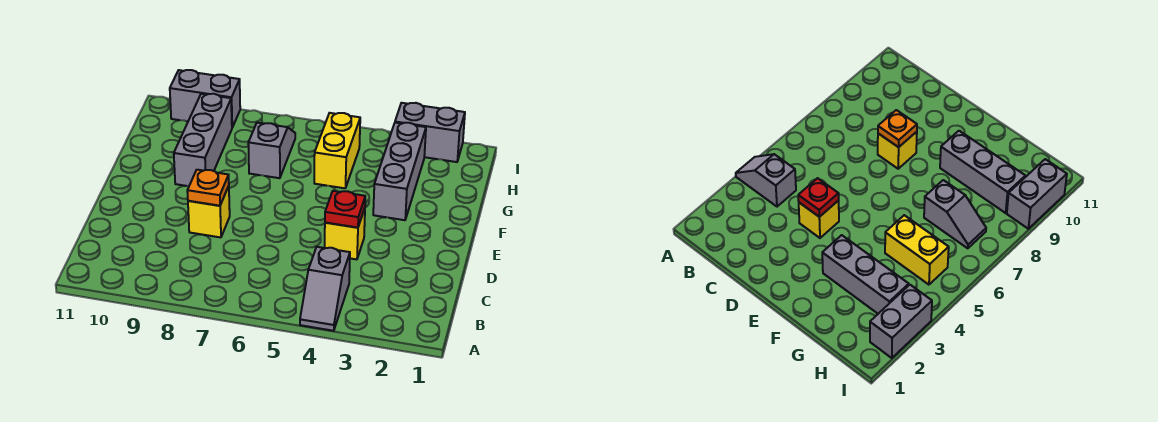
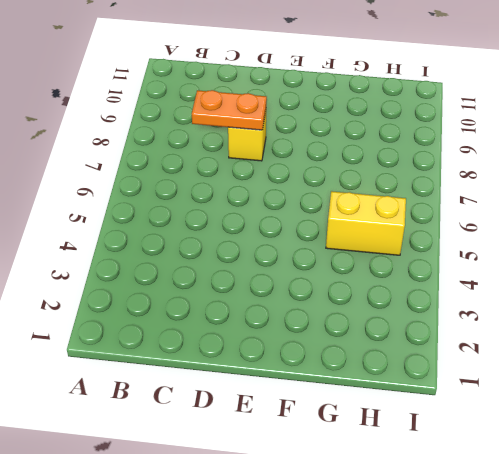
orange plate C8:D8 level 2 -> orange plate D8 level 2
none -> grey slope A4:B4 level 1 top B
none -> yellow brick D4 level 1

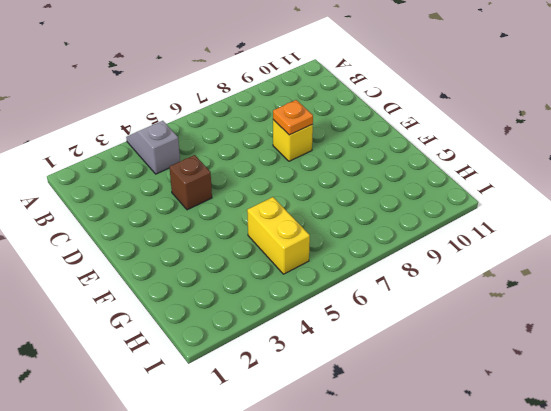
brown brick D4 level 1 -> yellow brick D4 level 1
none -> grey brick F3:H3 level 1
none -> grey brick F9:H9 level 1

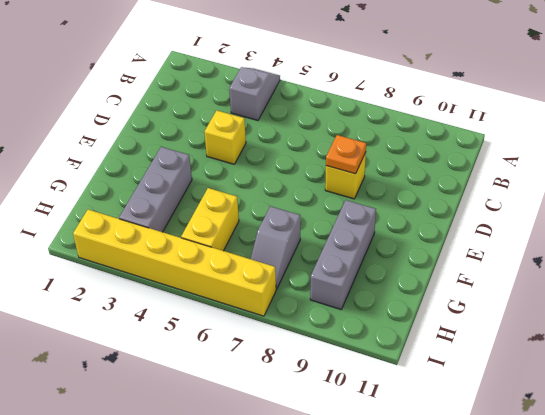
yellow brick I2:I7 level 1 -> grey brick I2:I3 level 1
none -> grey brick I9:I10 level 1
none -> red plate D4 level 2

